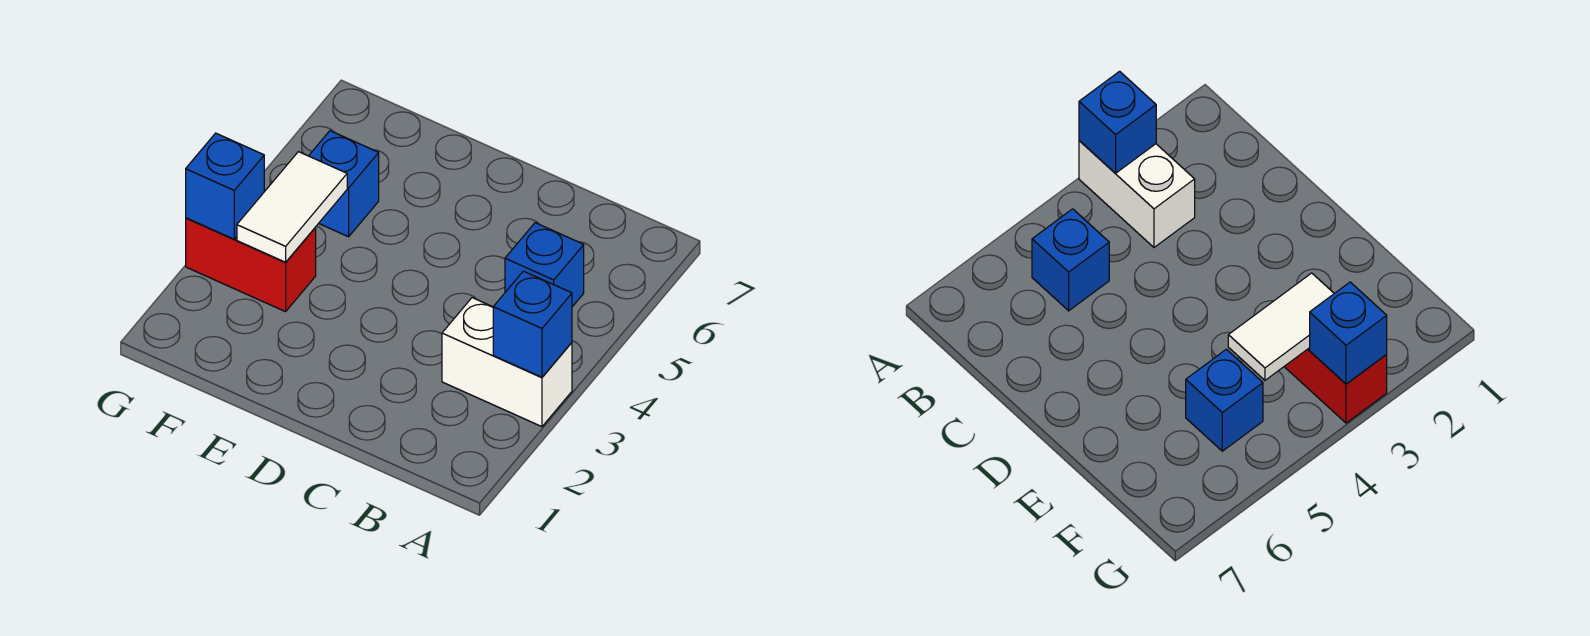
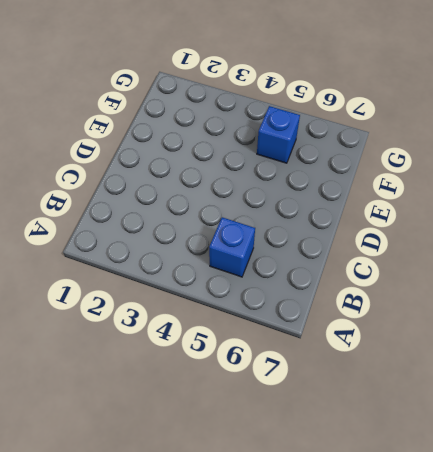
none -> white brick A3:B3 level 1
none -> red brick F3:G3 level 1

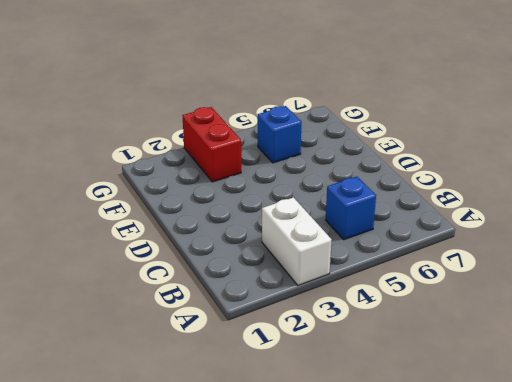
none -> blue brick A3 level 2
none -> white tile F3:F4 level 2

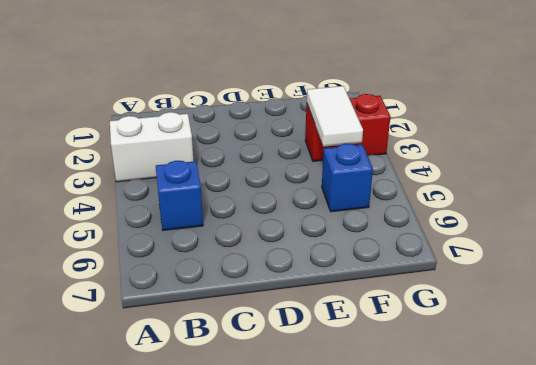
none -> blue brick A3 level 2
none -> blue brick G3 level 2

